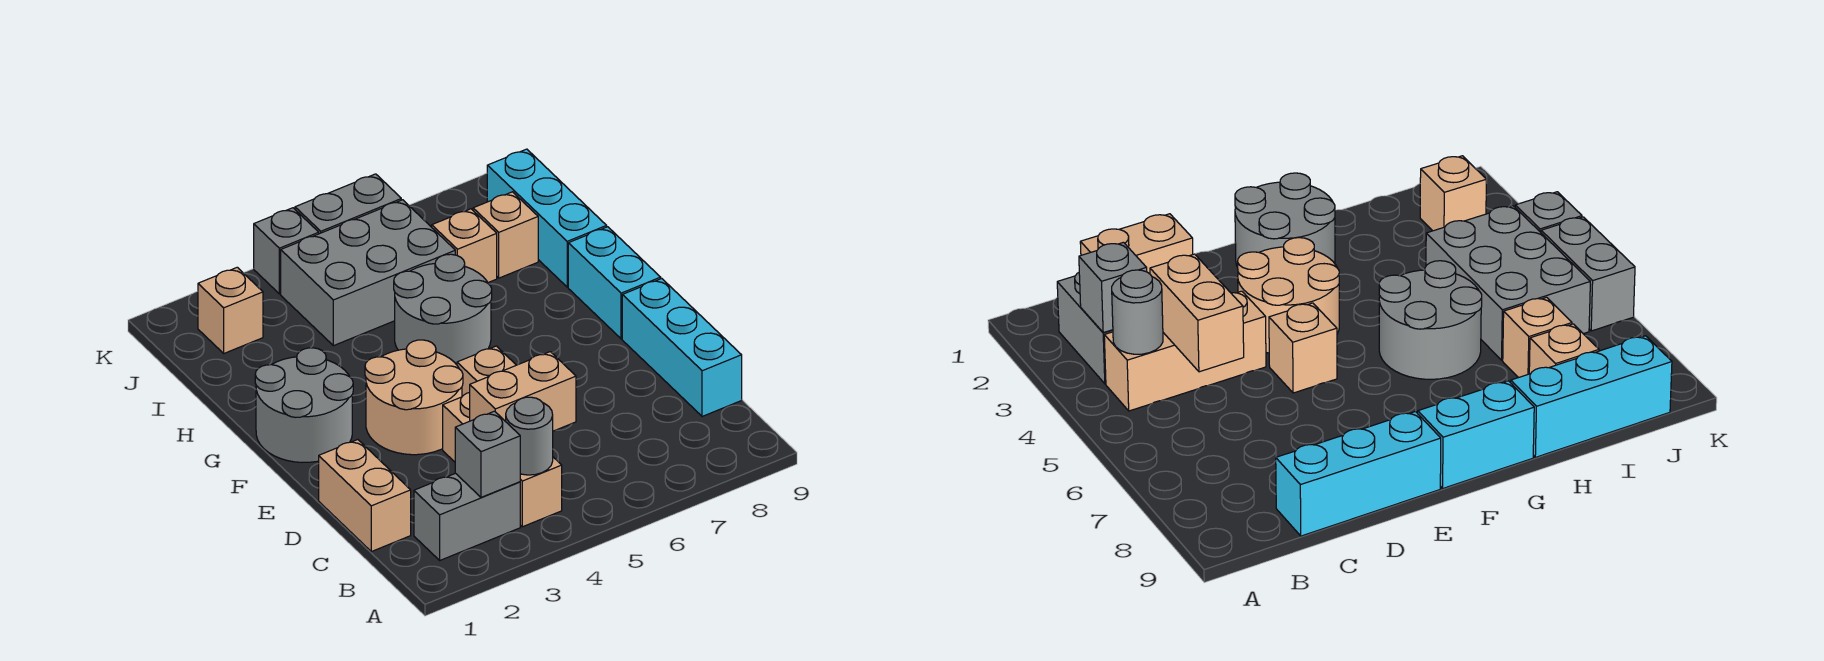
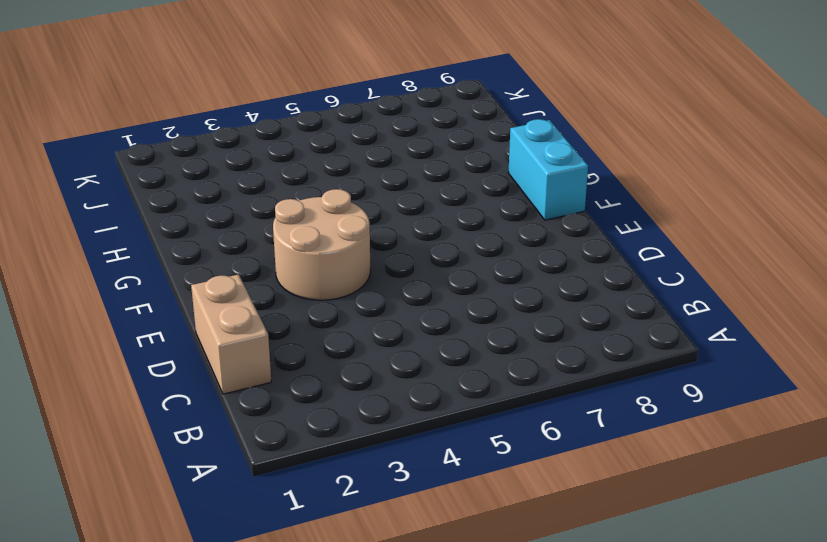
none -> grey brick B2:B3 level 1
none -> tan brick B4:D4 level 1
none -> cyan brick C9:E9 level 1

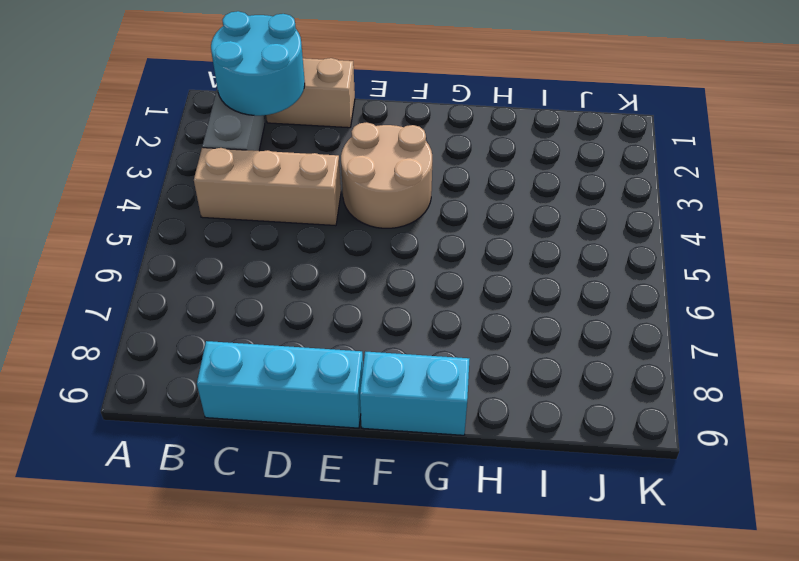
cyan round brick B1:C2 level 2 -> none
none -> tan brick E5 level 1
none -> grey round brick F1:G2 level 1
none -> grey round brick G5:H6 level 1

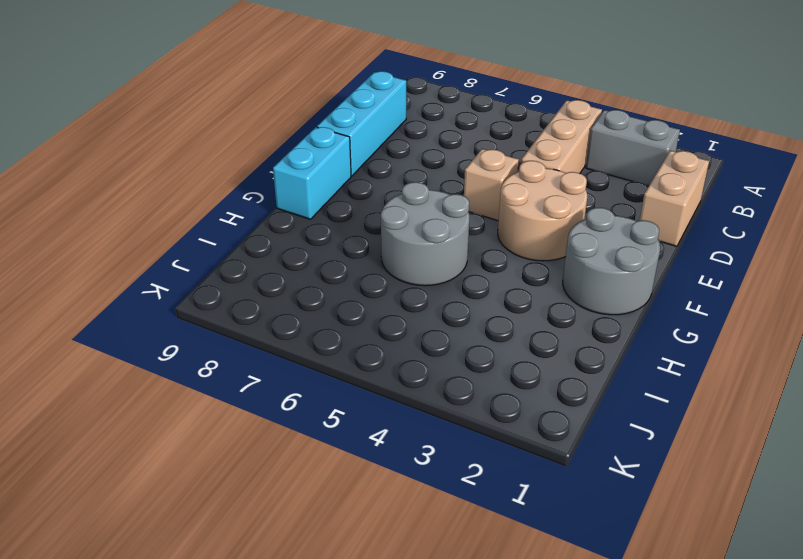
none -> cyan brick H9:J9 level 1
none -> grey brick I4:J6 level 1
none -> tan brick I7 level 1

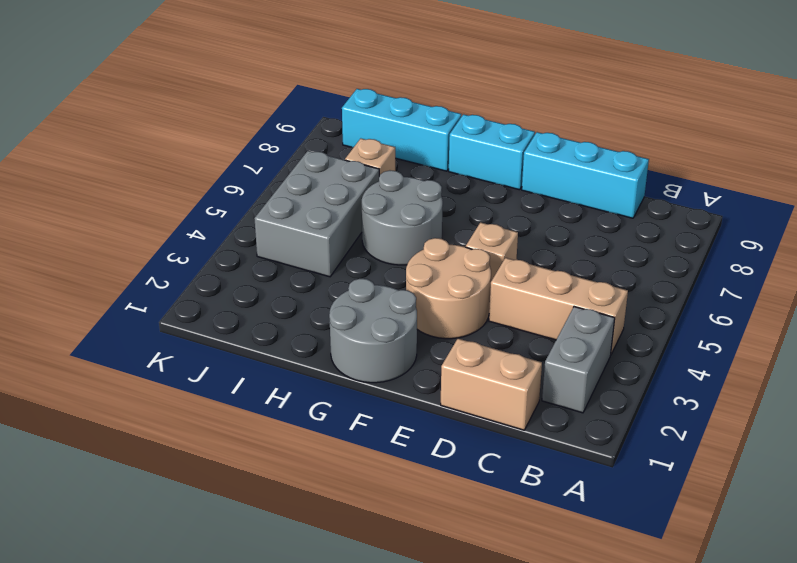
none -> tan brick I8 level 1
none -> tan brick J2 level 1
none -> grey brick K4 level 1

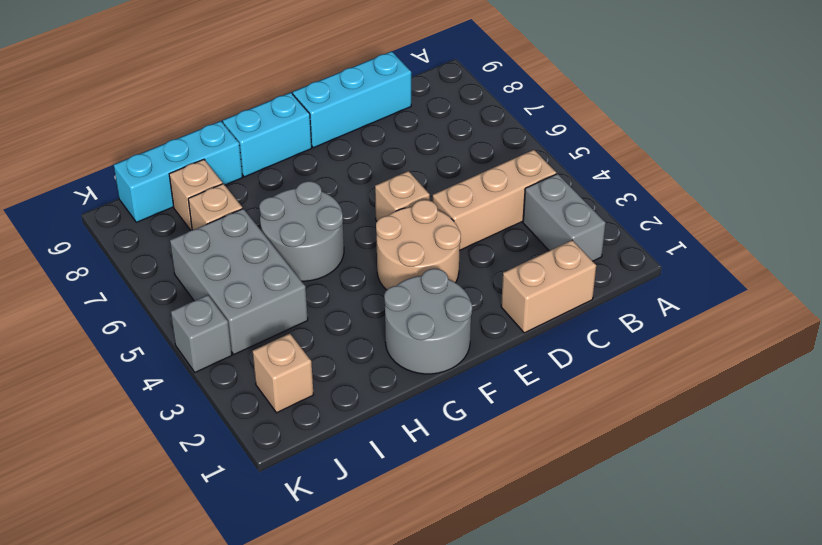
none -> grey brick K5:K6 level 1
none -> grey brick B3 level 2
none -> grey round brick B4 level 2

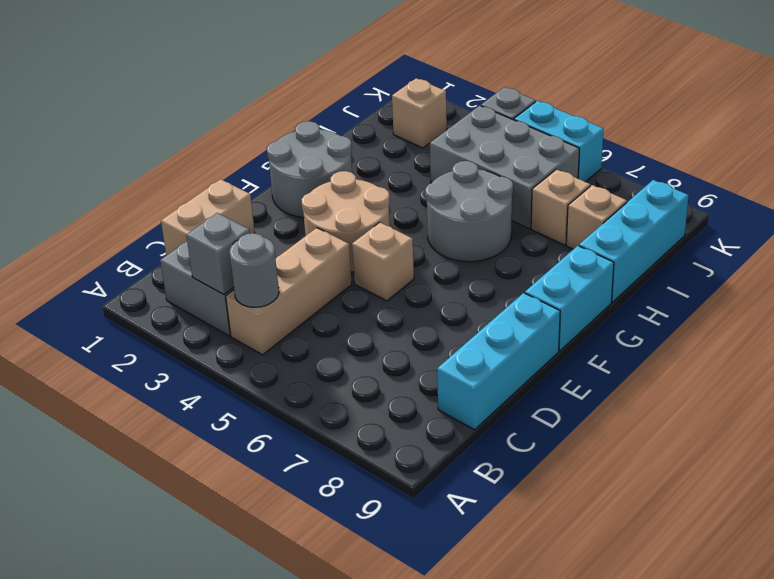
cyan brick K5:K6 level 1 -> grey brick K5:K6 level 1
none -> tan brick C4:C5 level 2

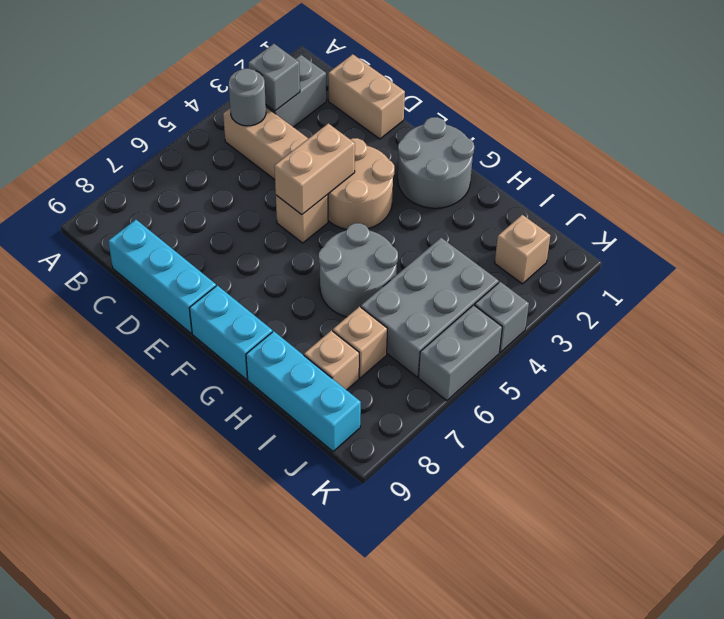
tan brick E4:E5 level 2 -> tan brick C4:C5 level 2

